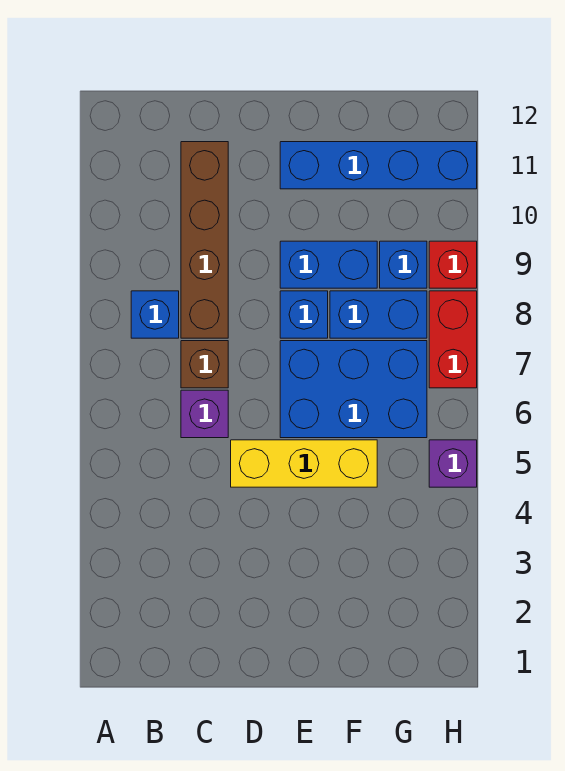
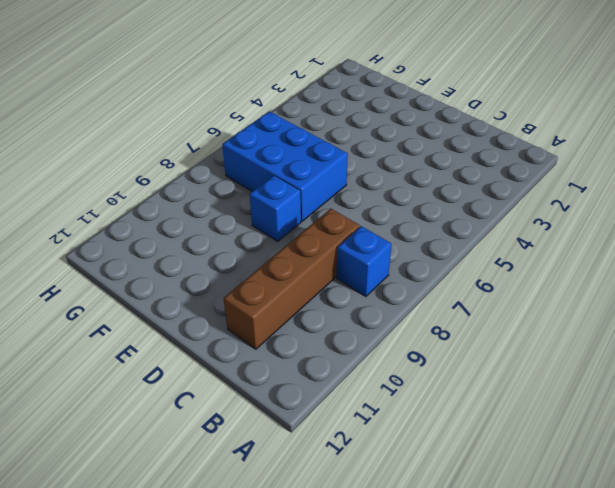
none -> purple brick C6 level 1
none -> brown brick C7 level 1
none -> yellow brick D5:F5 level 1

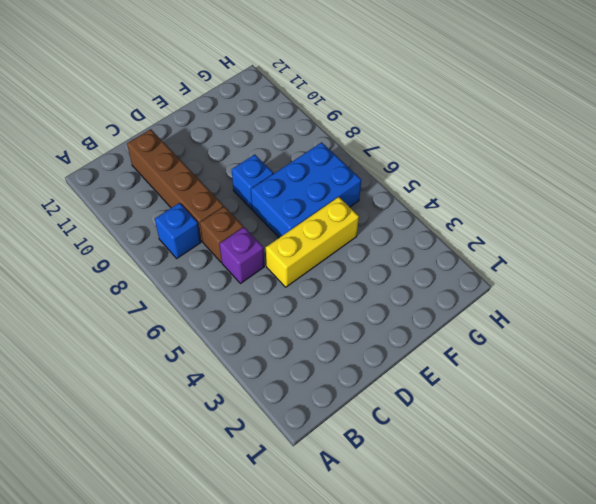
none -> blue brick E9:F9 level 1
none -> blue brick E11:H11 level 1
none -> blue brick F8:G8 level 1

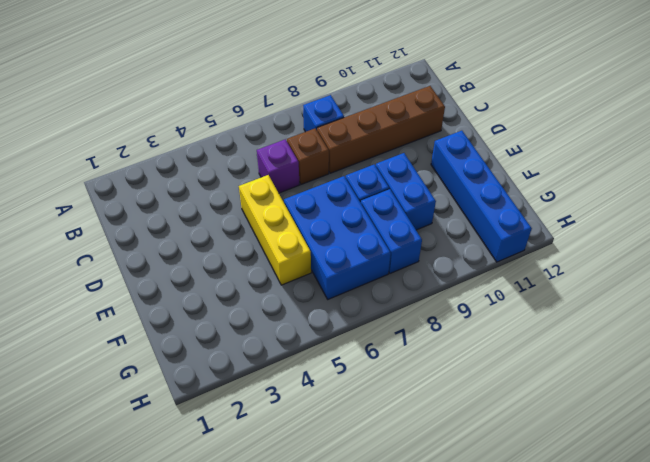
none -> blue brick G9 level 1
none -> purple brick H5 level 1
none -> red brick H7:H8 level 1

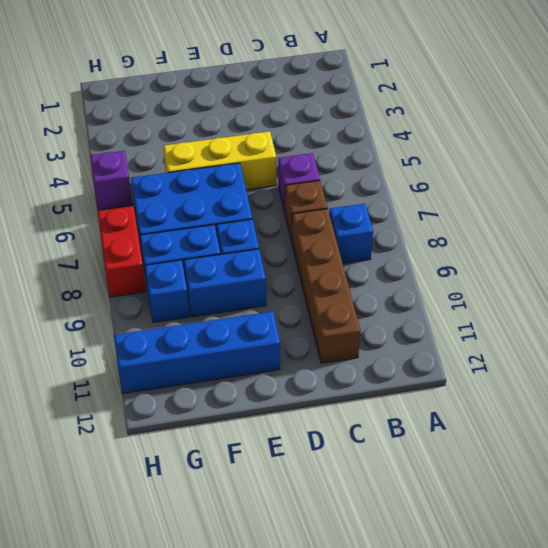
none -> red brick H9 level 1

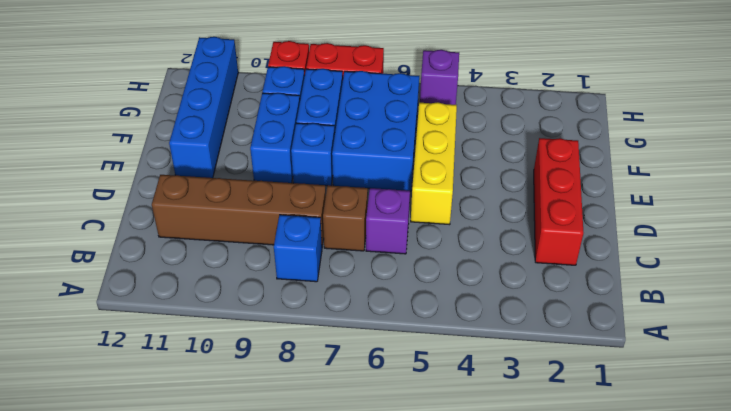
red brick C2:E2 level 1 -> none

